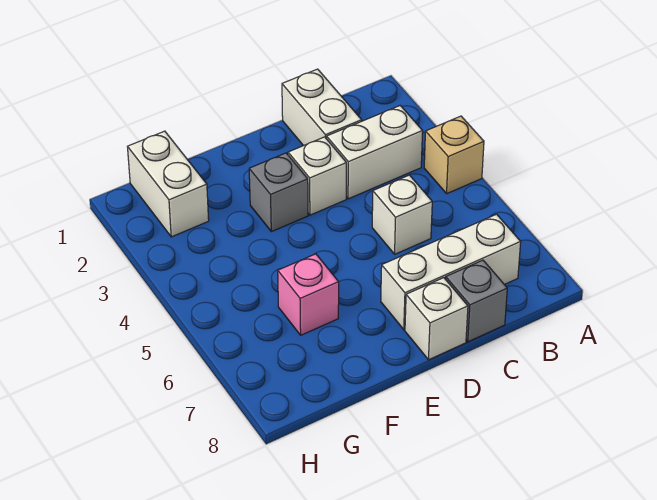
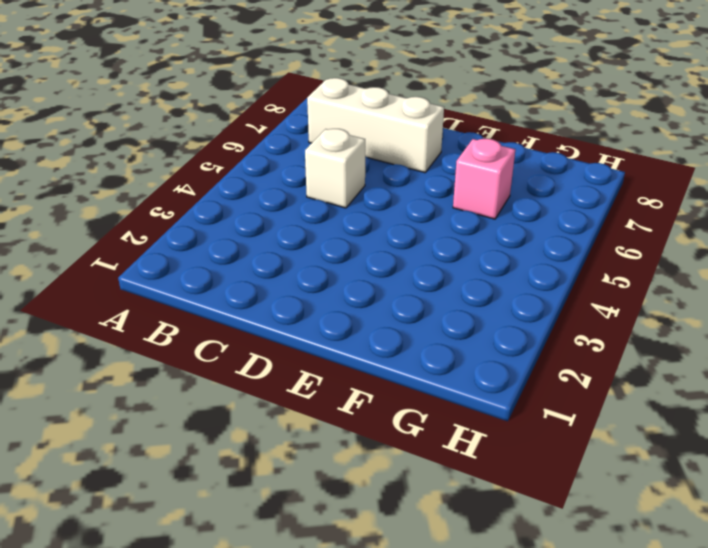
none -> tan brick A4 level 1
none -> white brick B3:C3 level 1

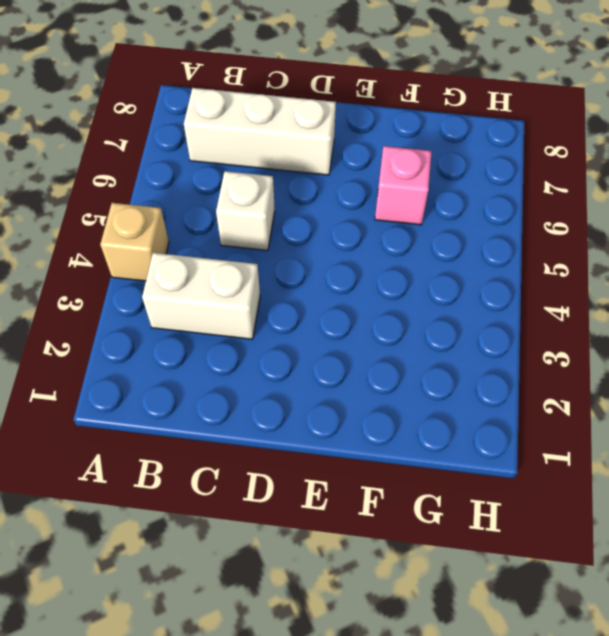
none -> white brick C1:C2 level 1
none -> grey brick C8 level 1

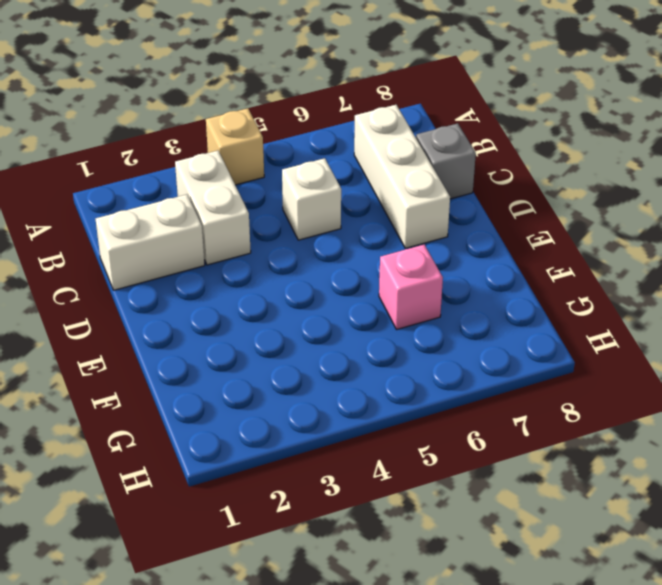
none -> white brick D3 level 1
none -> white brick D8 level 1

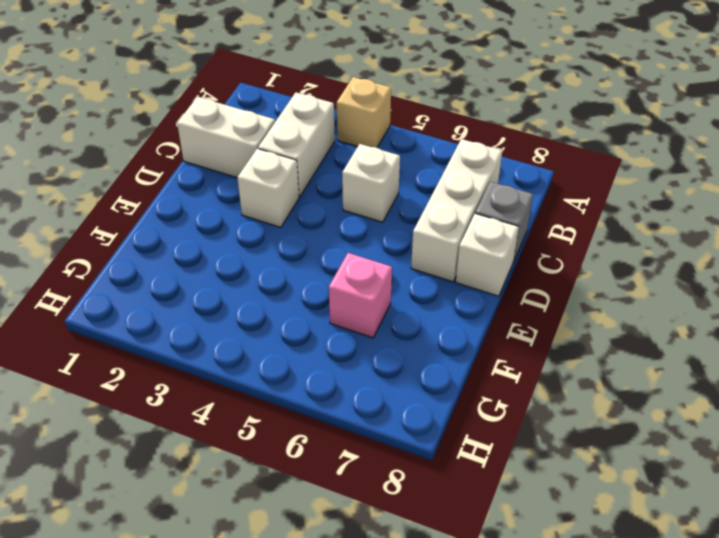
none -> grey brick E3 level 1
none -> white brick G1:G2 level 1

